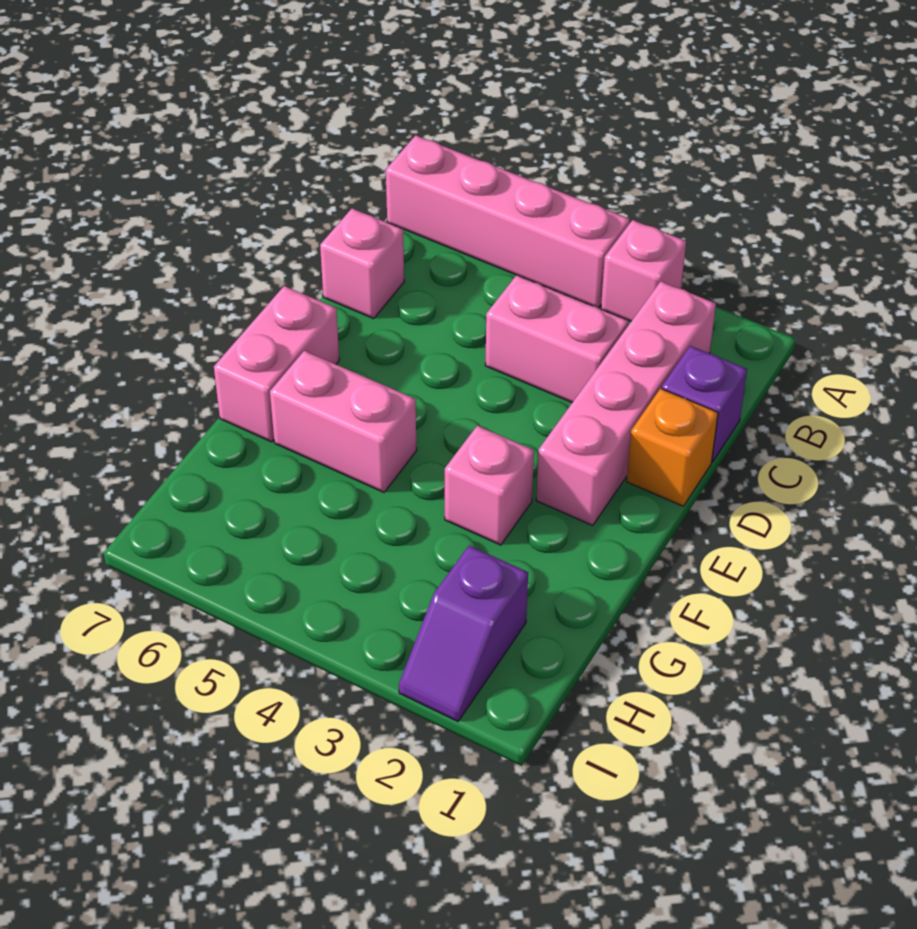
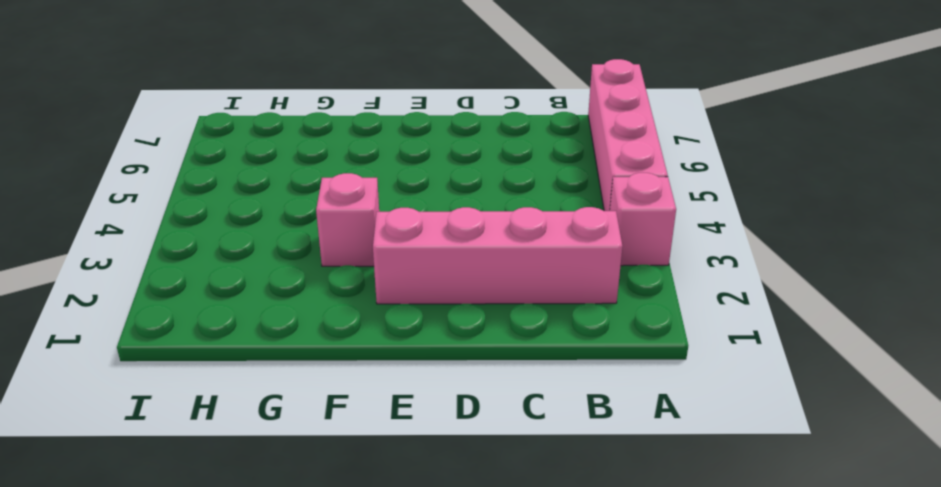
none -> purple brick C1 level 1
none -> pink brick C3:C4 level 1

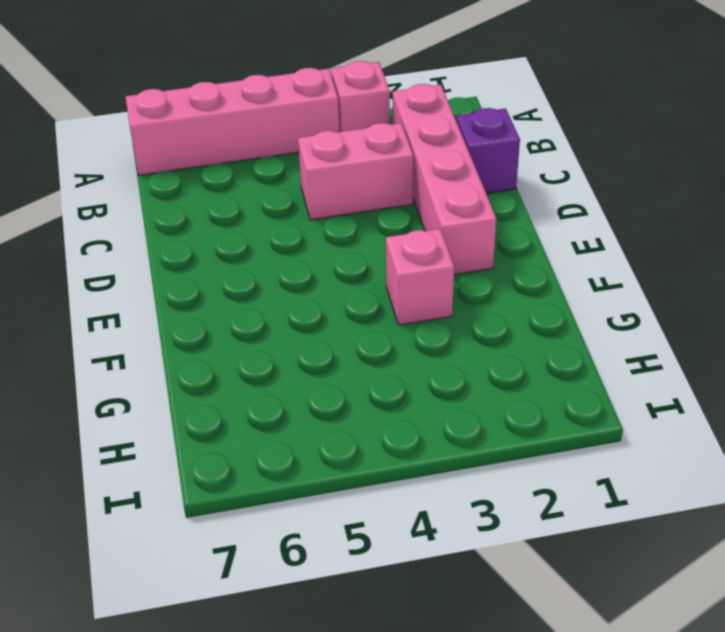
none -> pink brick C7 level 1
none -> orange brick D1 level 1

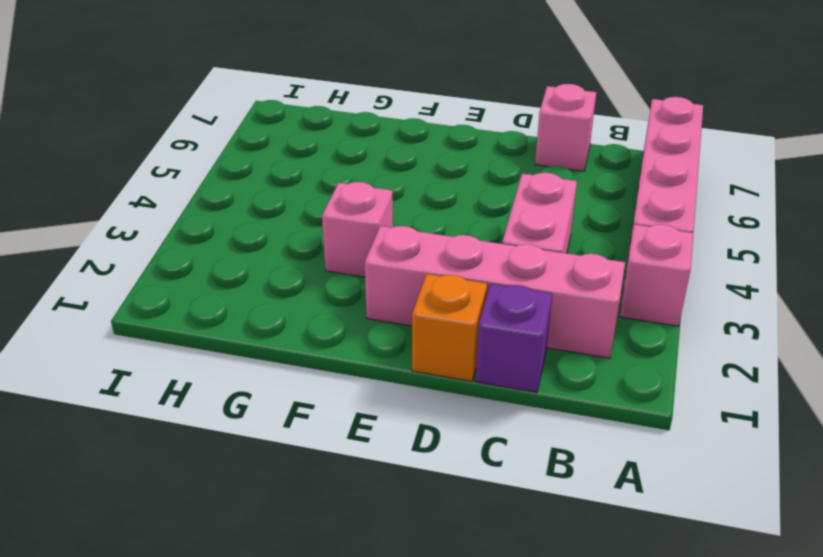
none -> pink brick E7:F7 level 1
none -> pink brick F5:F6 level 1

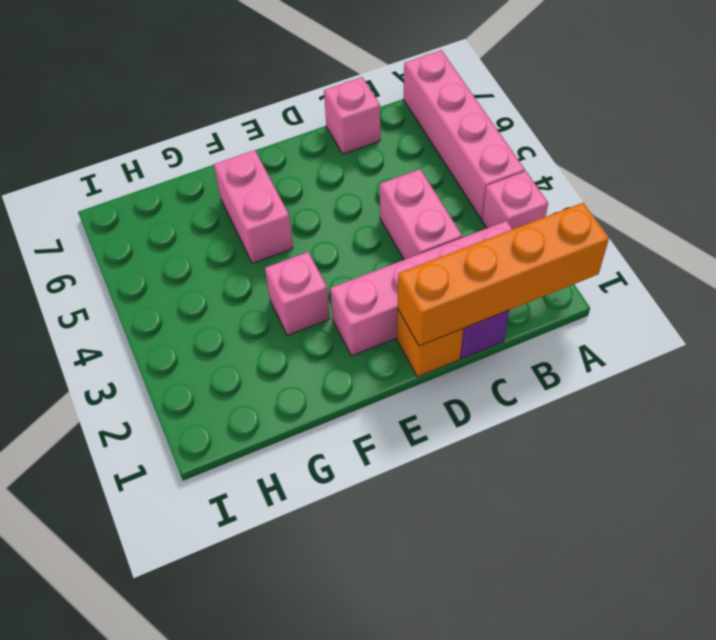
orange brick A1:D1 level 2 -> none
none -> pink brick E7:F7 level 1
none -> purple slope H2:I2 level 1 top H

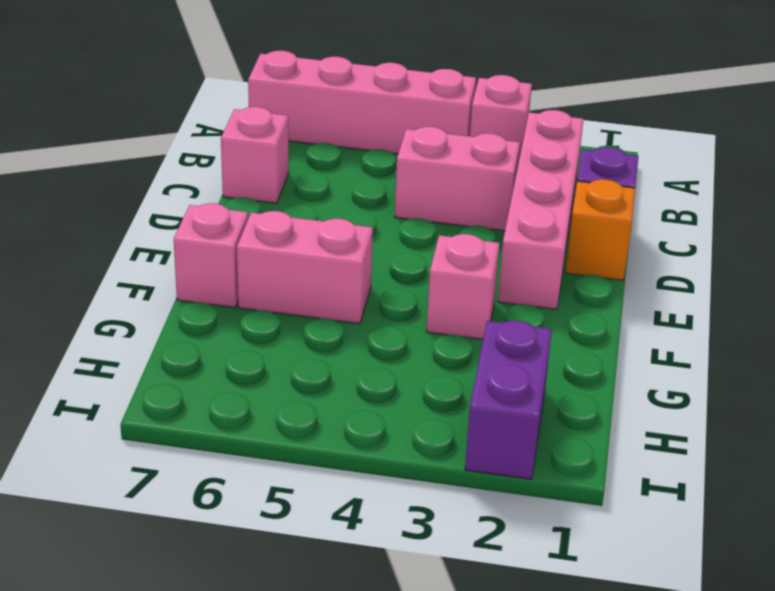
pink brick F7 level 1 -> pink brick E7:F7 level 1
purple brick H2:I2 level 1 -> purple slope H2:I2 level 1 top H

